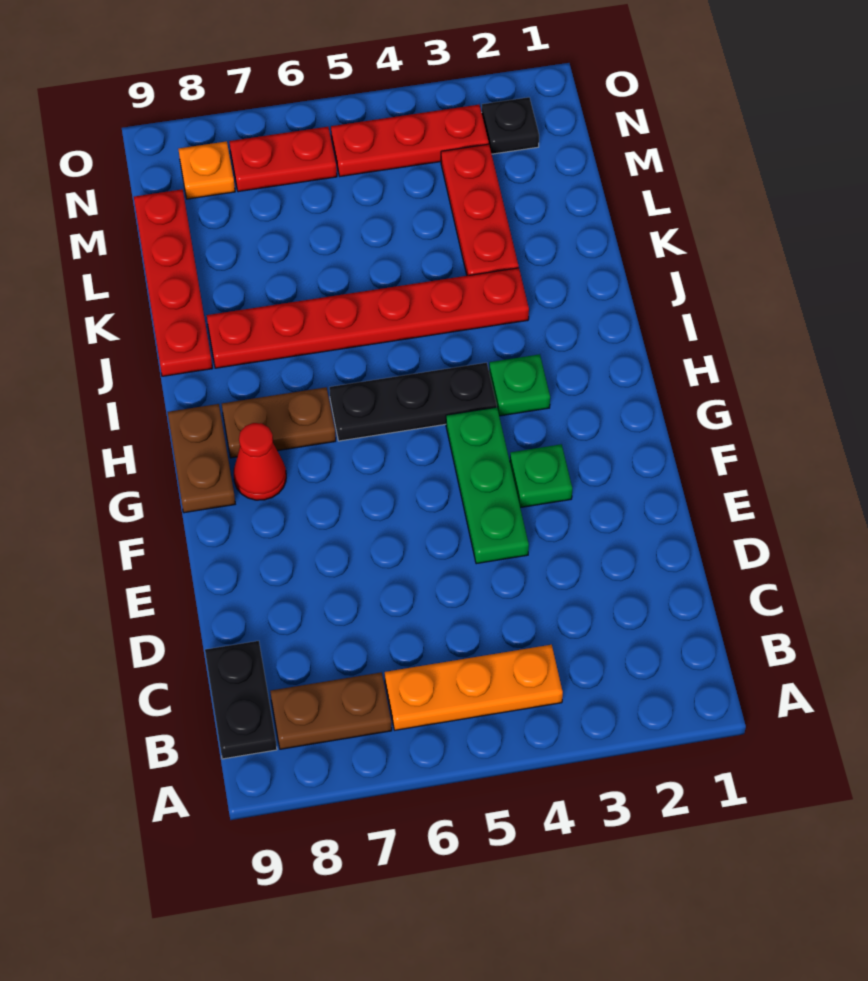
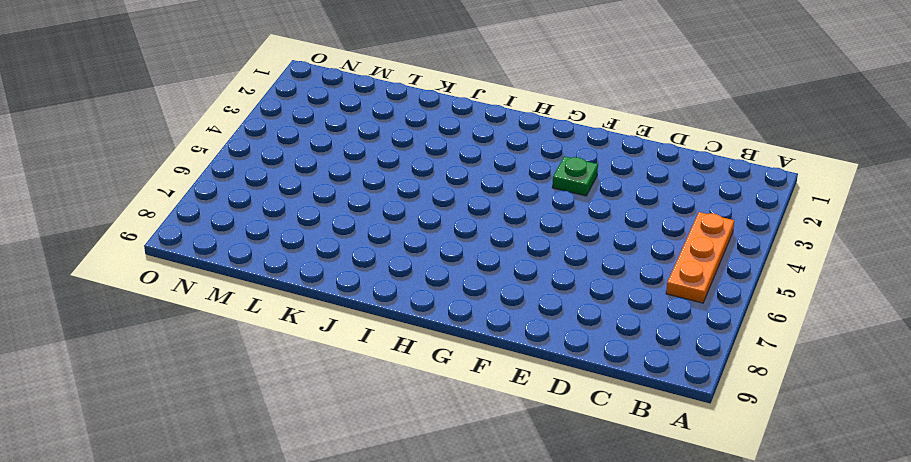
none -> brown plate B7:B8 level 1
none -> black plate B9:C9 level 1
none -> green plate E4:G4 level 1

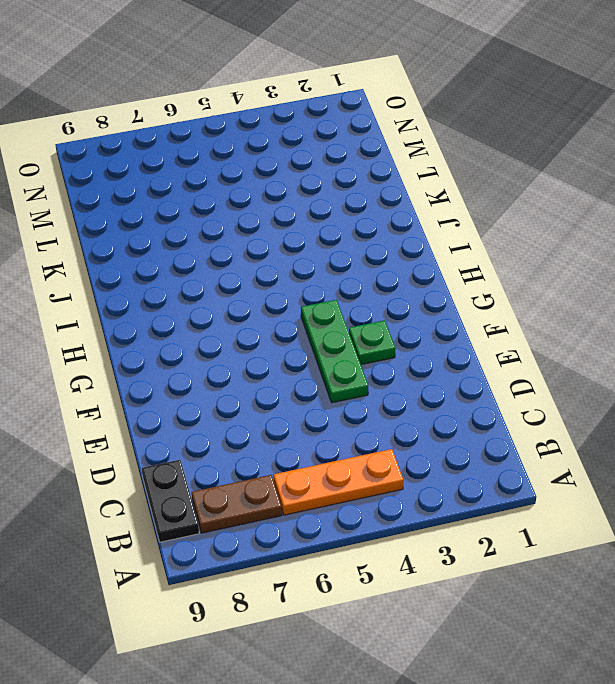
none -> red cone G8 level 1
none -> brown plate G9:H9 level 1
none -> green plate H3 level 1

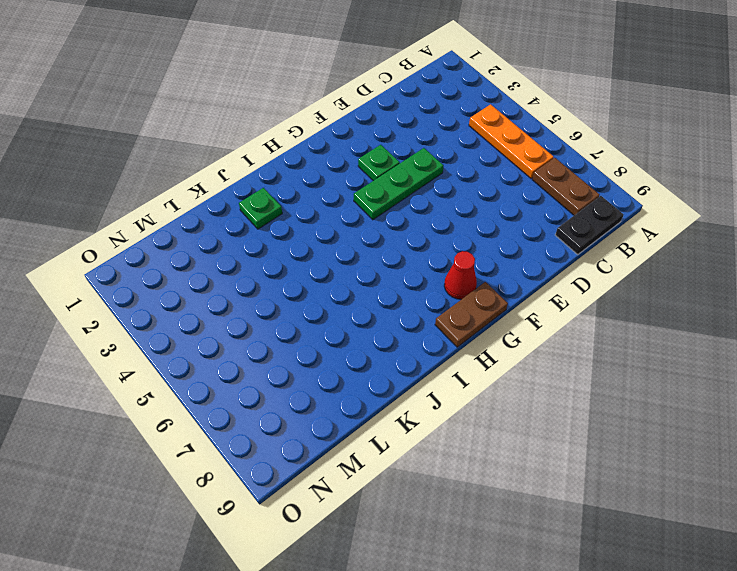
green plate J2 level 1 -> green plate H3 level 1
none -> black plate H4:H6 level 1
none -> brown plate H7:H8 level 1
none -> red plate J3:J8 level 1

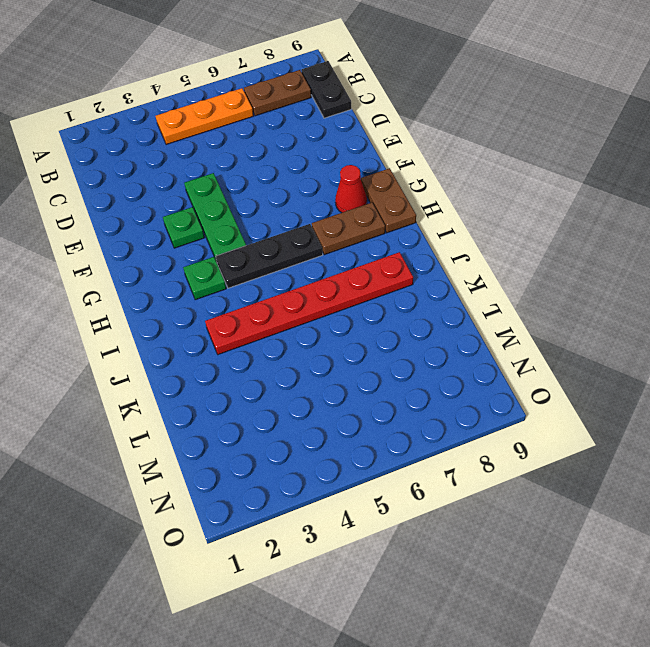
none -> red plate J9:M9 level 1
none -> red plate K3:M3 level 1
none -> black plate N2 level 1

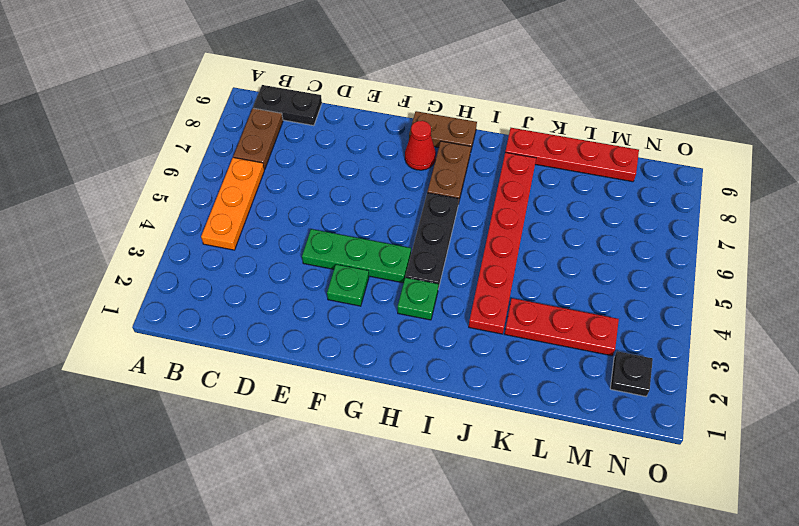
none -> red plate N3:N5 level 1
none -> red plate N6:N7 level 1
none -> orange plate N8 level 1

